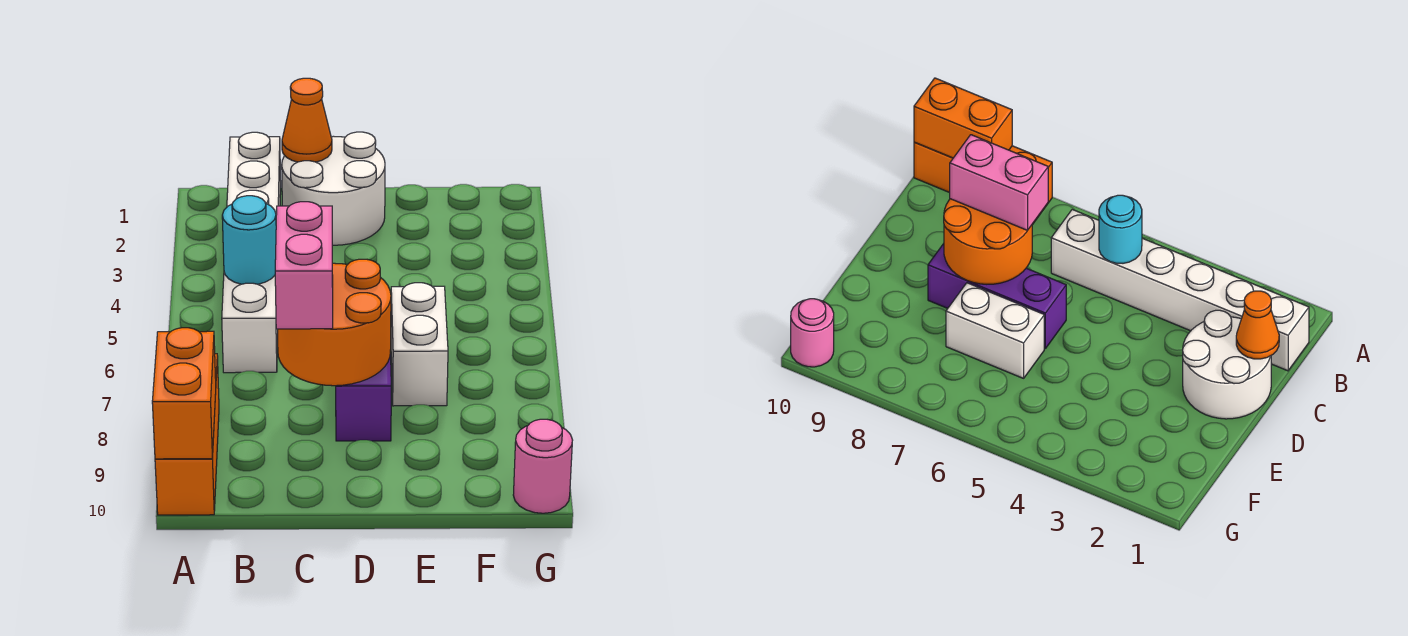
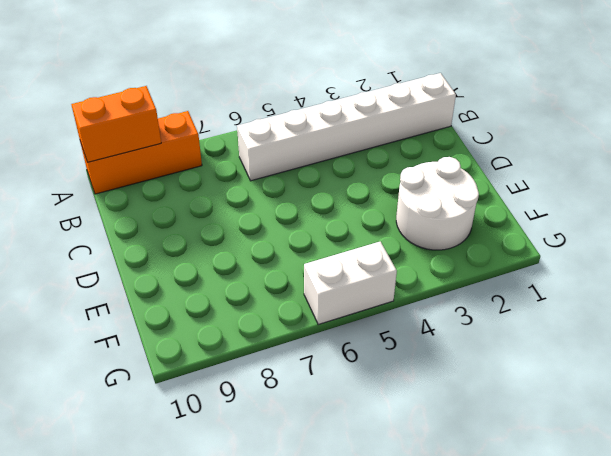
white round brick E2:F3 level 1 -> white round brick C1:D2 level 1
white brick G5:G6 level 1 -> white brick E6:E7 level 1
none -> purple brick D6:D8 level 1
none -> pink round brick G10 level 1

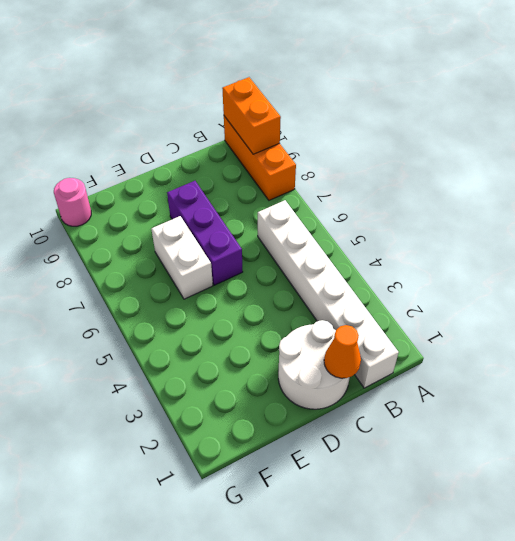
none -> cyan round brick B5 level 2
none -> orange round brick C7:D8 level 2

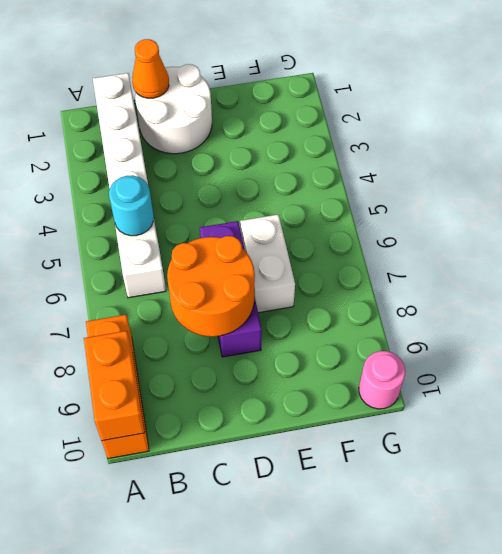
none -> pink brick C7:C8 level 3

